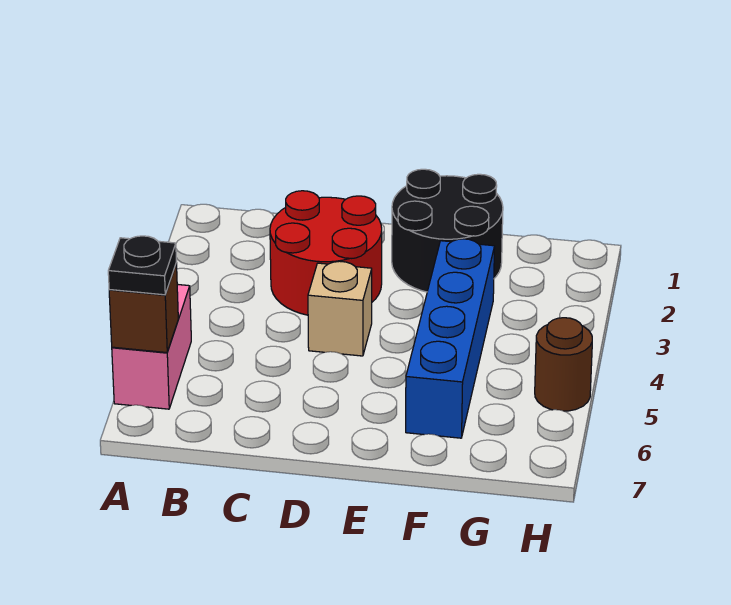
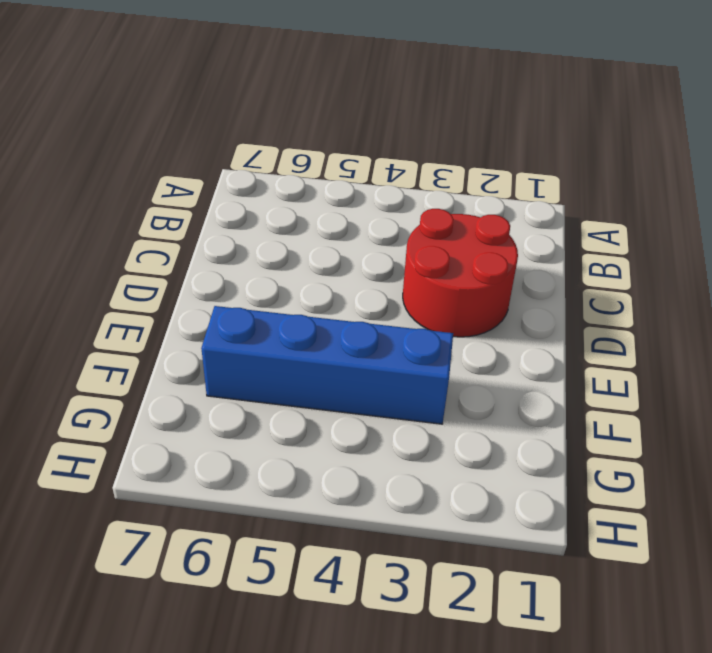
none -> pink brick A5:A6 level 1
none -> tan brick D4 level 1

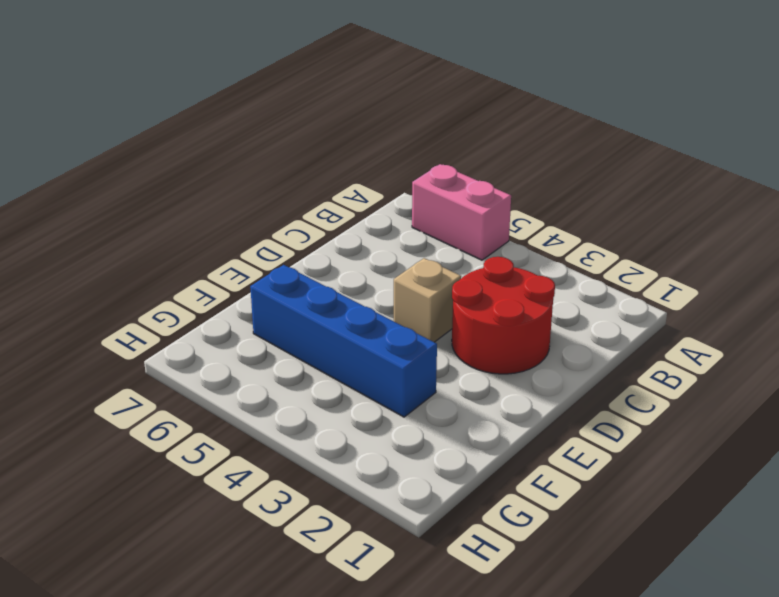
none -> black round brick E1:F2 level 1
none -> brown round brick H5 level 1

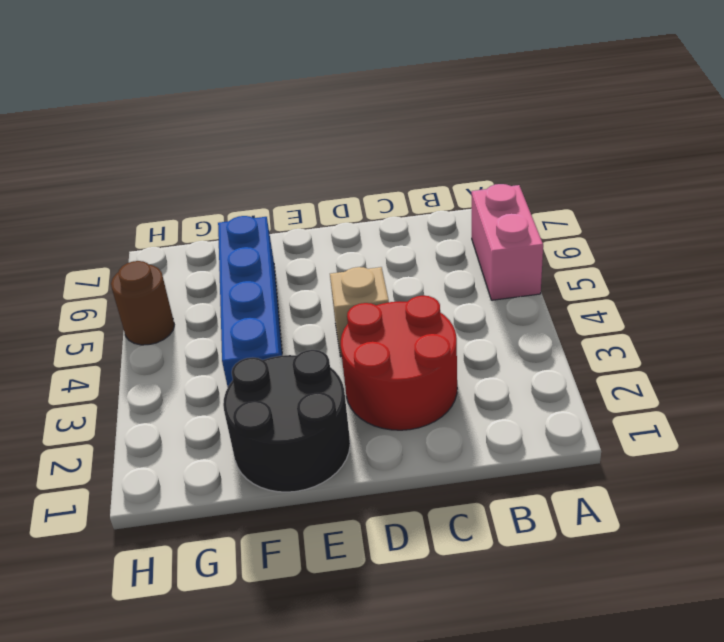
none -> brown brick A6 level 2
none -> black plate A6 level 3

